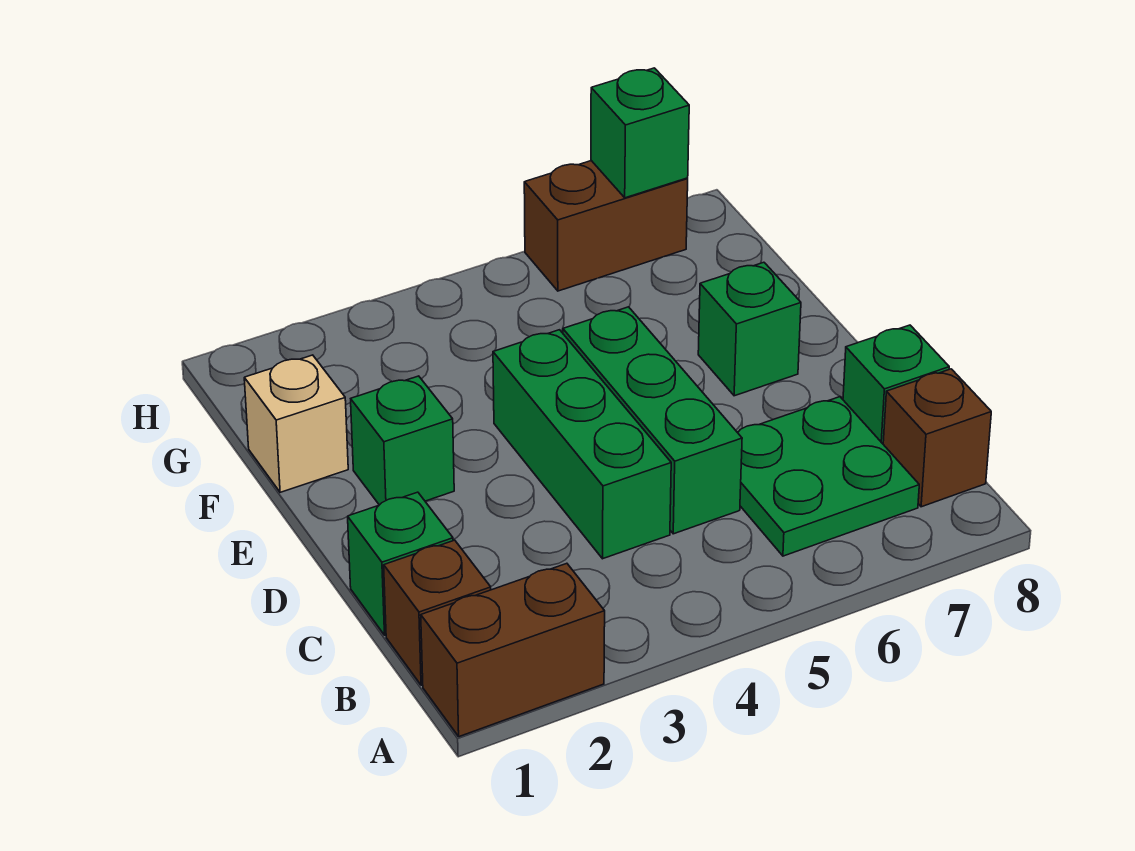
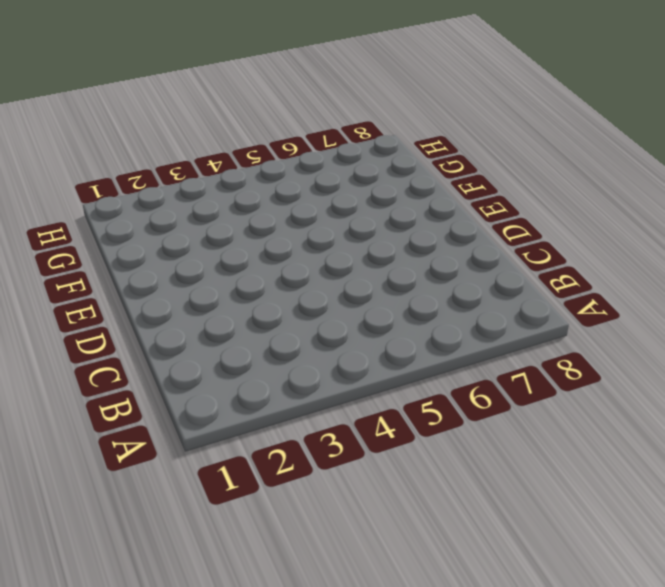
none -> brown brick A1:A2 level 1
none -> brown brick B1 level 1
none -> green plate B6:C7 level 1

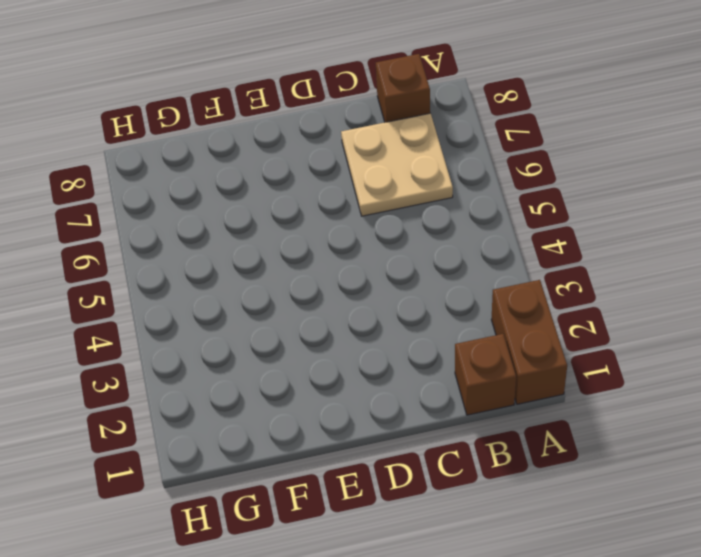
tan plate B6:C7 level 1 -> green plate B6:C7 level 1
none -> green brick C1 level 1
none -> green brick C4:E4 level 1
none -> green brick C5:E5 level 1

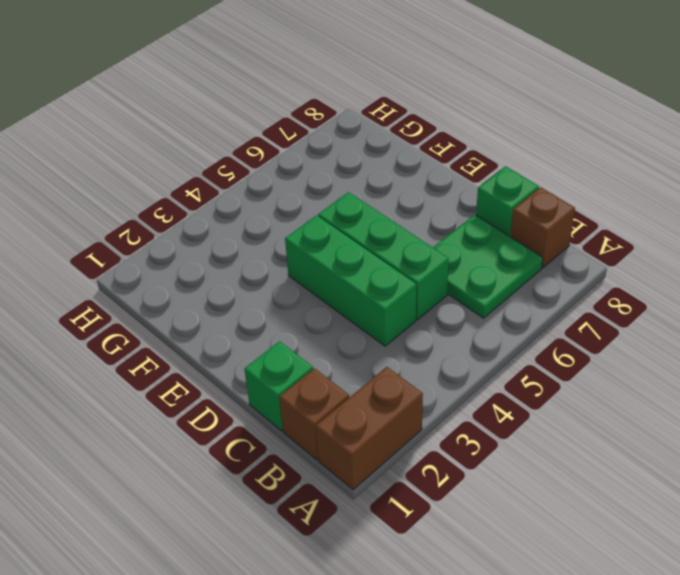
none -> green brick E2 level 1
none -> green brick E7 level 1
none -> tan brick F1 level 1

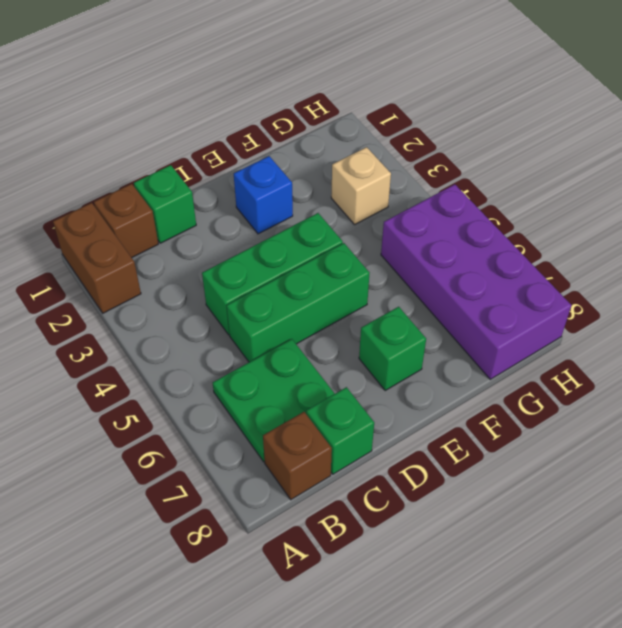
blue brick E2 level 1 -> green brick E2 level 1
tan brick G3 level 1 -> tan brick F1 level 1
purple brick G5:H8 level 1 -> brown brick H6:H7 level 1
none -> green brick H7 level 2

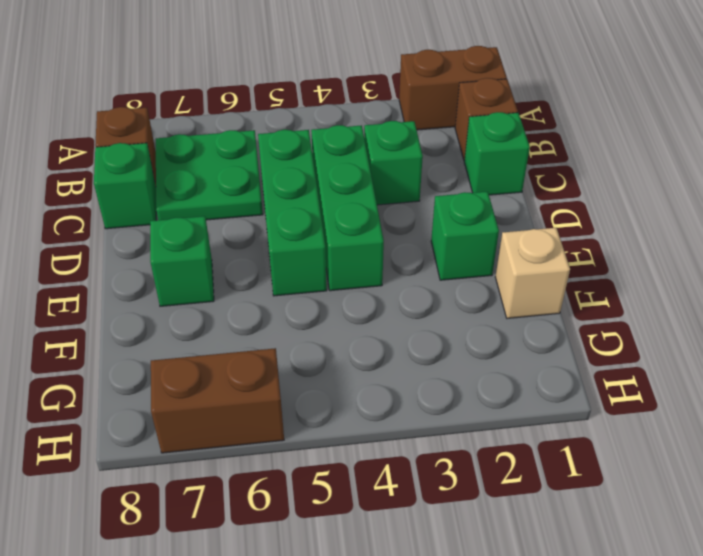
green brick C3 level 1 -> green brick H7 level 2

